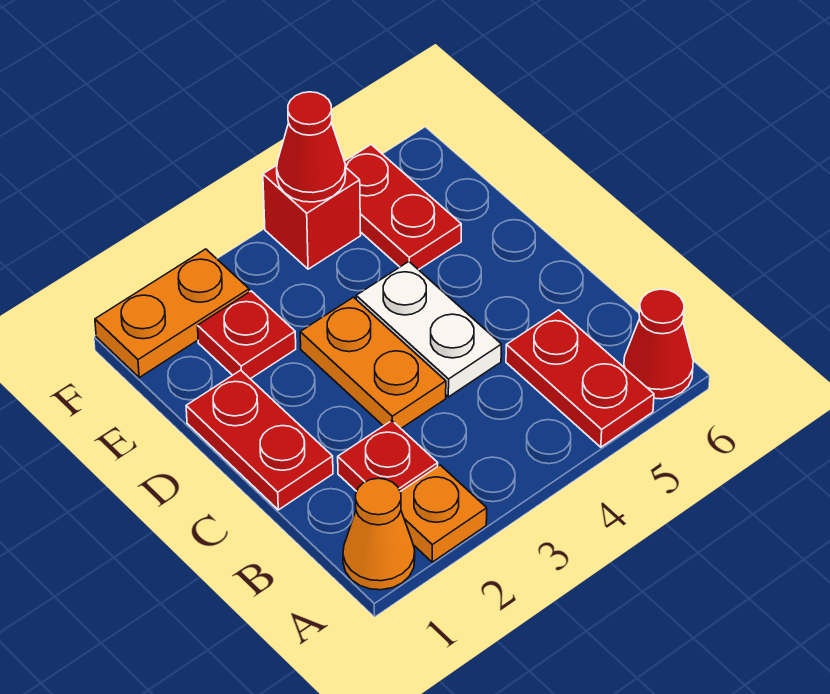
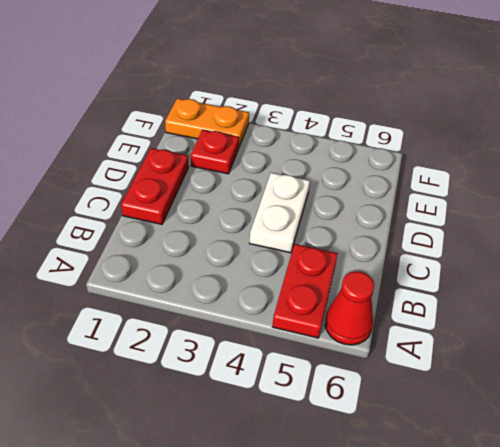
none -> orange cone A1 level 1
none -> orange plate A2 level 1
none -> red plate B2 level 1

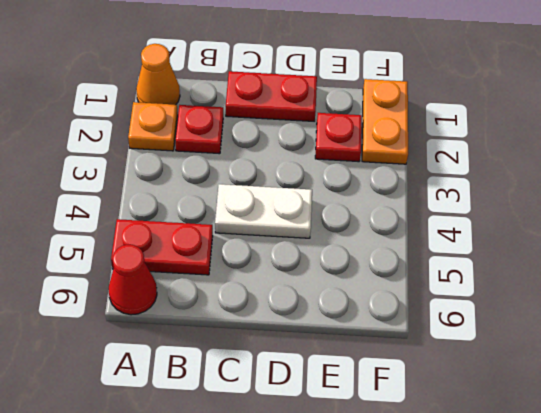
none -> orange plate C3:D3 level 1
none -> red plate E5:F5 level 1
none -> red brick F4 level 1

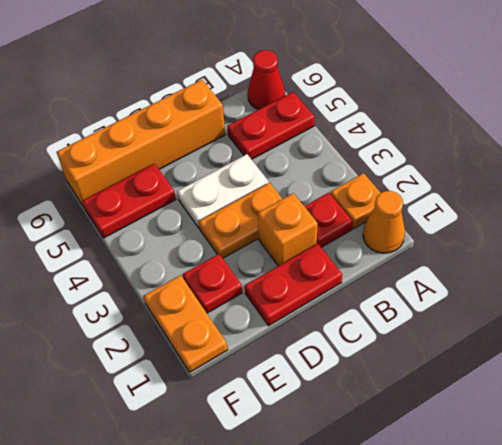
orange brick C2 level 1 -> none
orange brick C6:F6 level 1 -> none
none -> red brick F4 level 1
none -> red cone F4 level 2

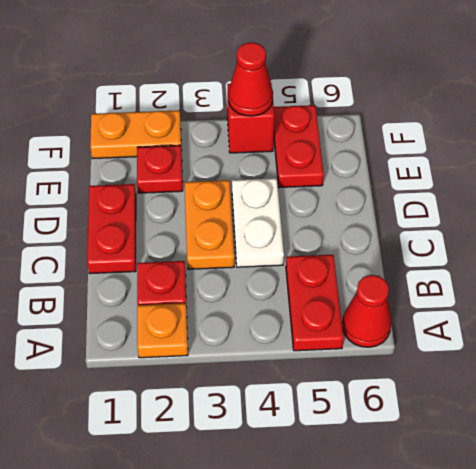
none -> orange cone A1 level 1

